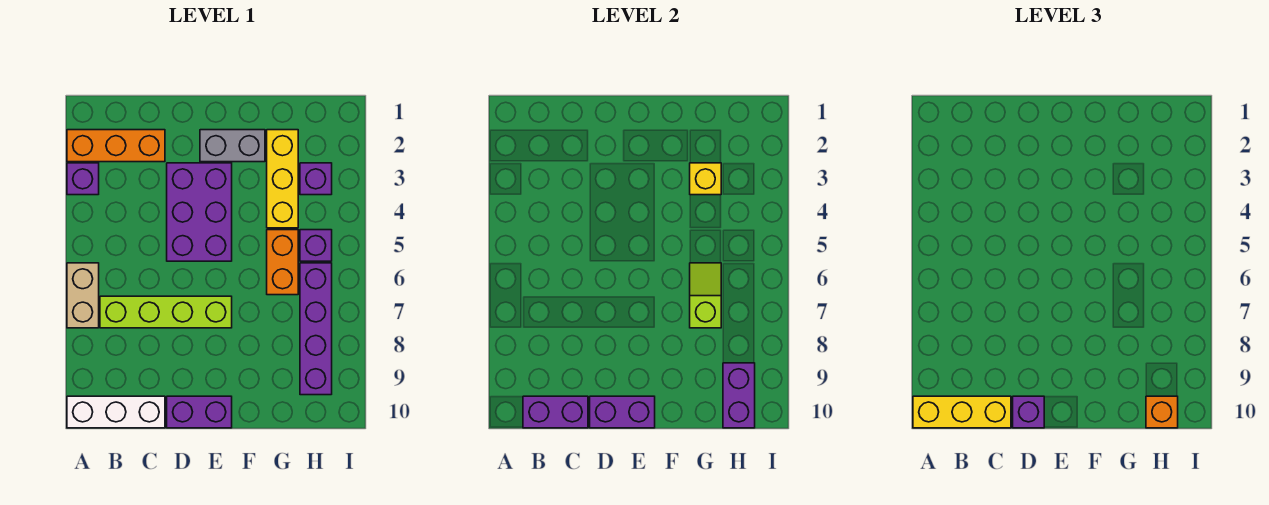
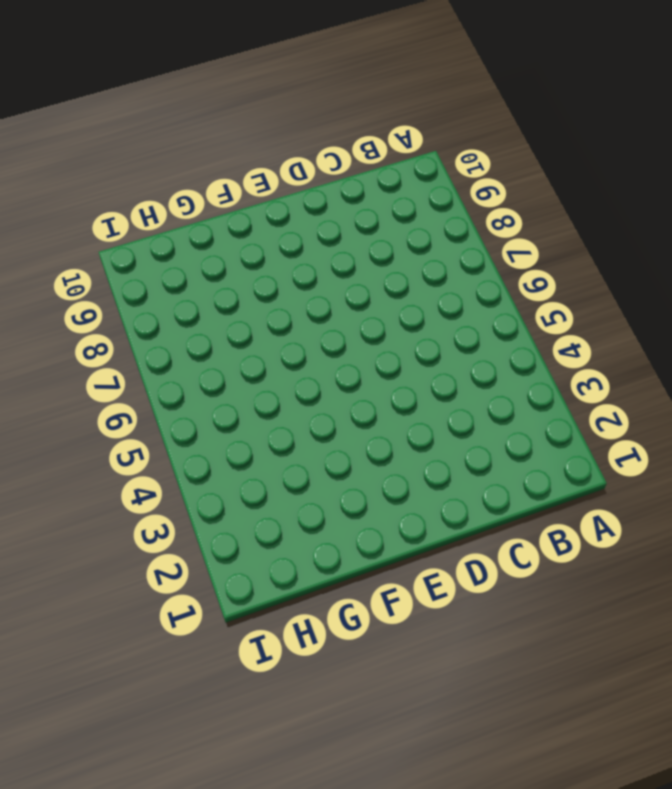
none -> orange brick A2:C2 level 1
none -> purple brick A3 level 1
none -> tan brick A6:A7 level 1

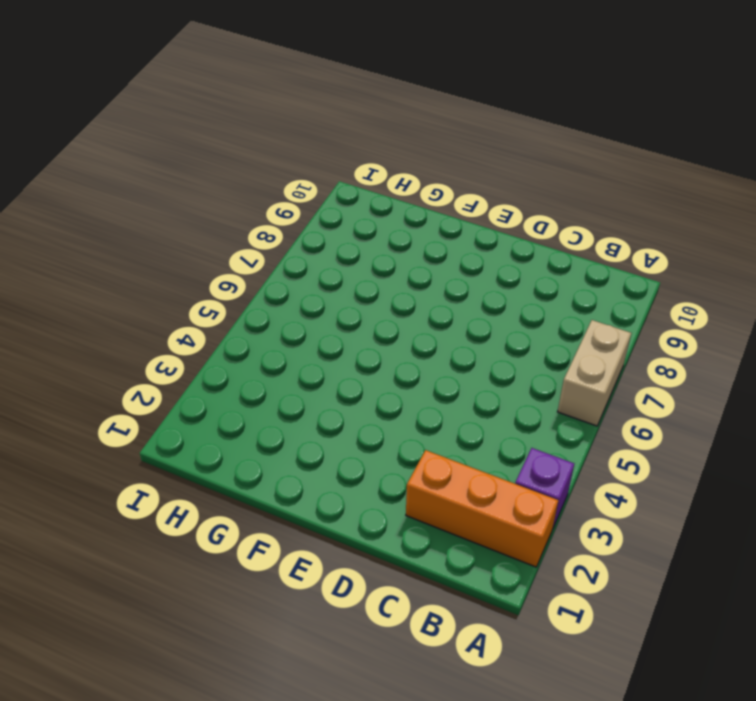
none -> white brick A10:C10 level 1
none -> lime brick B7:E7 level 1
none -> purple brick D3:E5 level 1

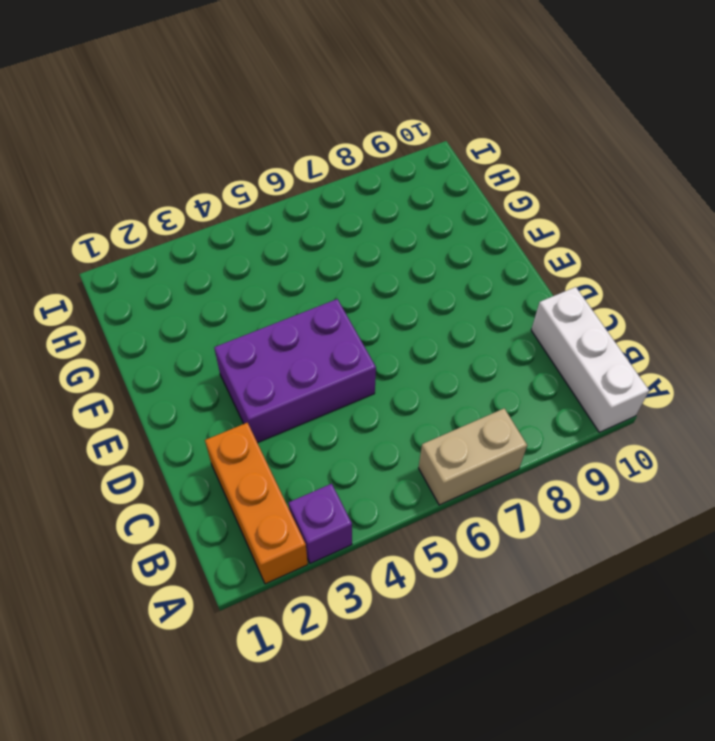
none -> lime brick B7:E7 level 1
none -> purple brick D10:E10 level 1
none -> grey brick E2:F2 level 1

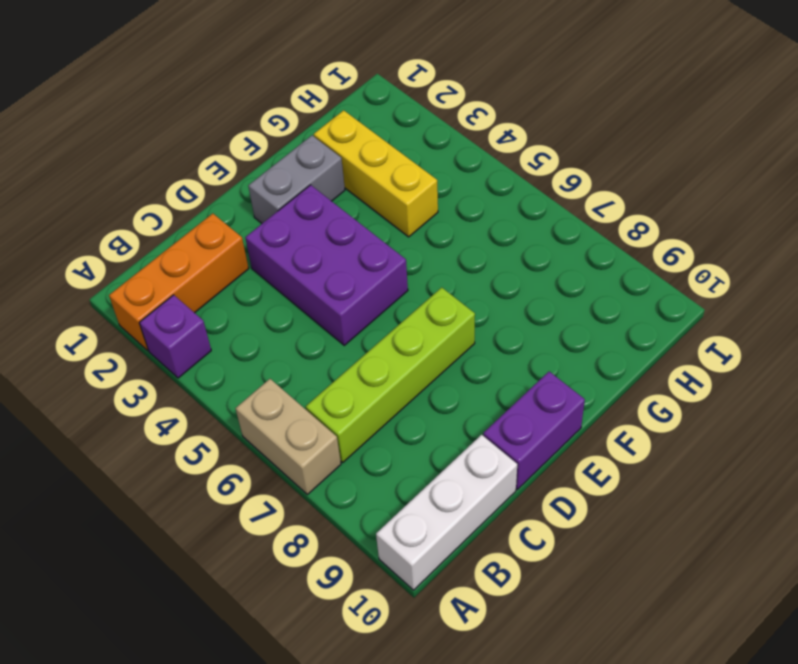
none -> orange brick G5:G6 level 1
none -> purple brick H3 level 1
none -> purple brick H5 level 1

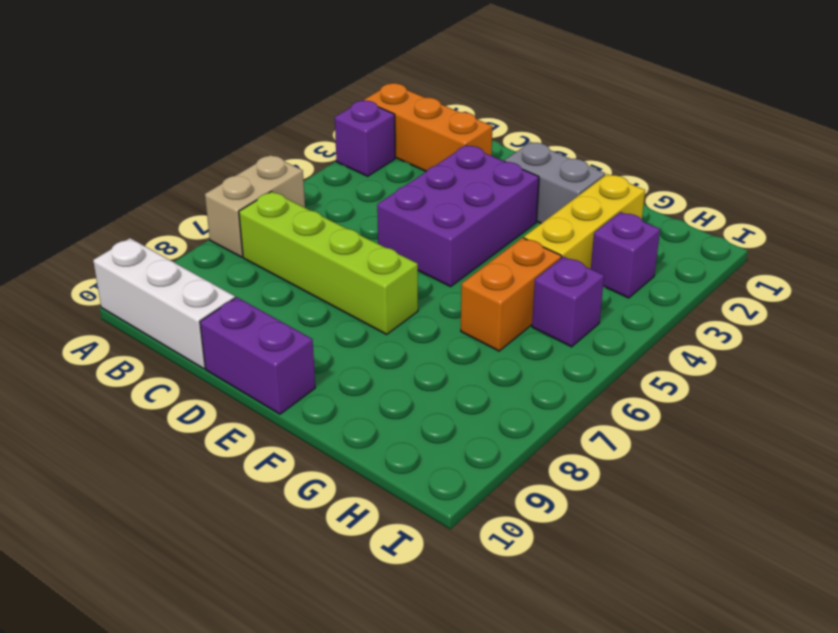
none -> purple brick H6:H9 level 1
none -> purple brick B10:C10 level 2
none -> purple brick D10:E10 level 2

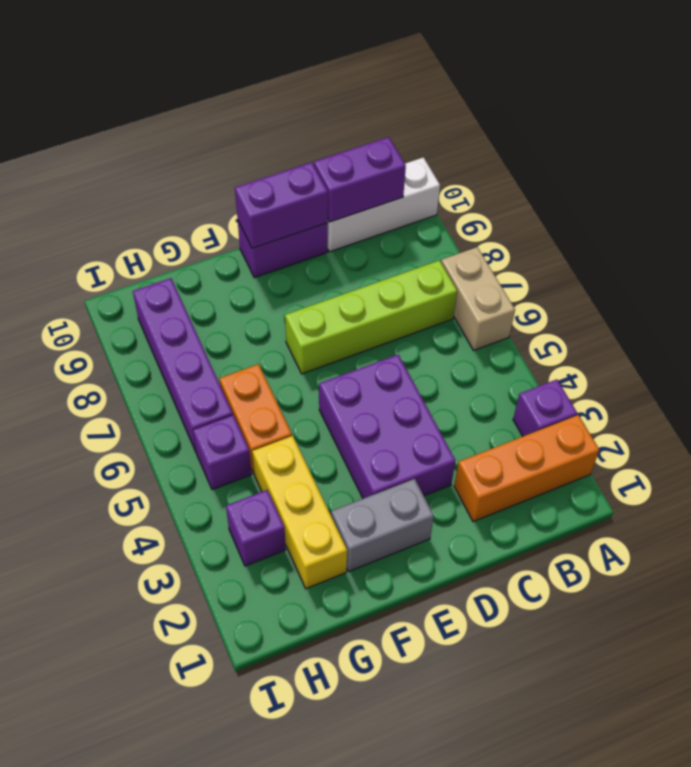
none -> yellow brick G3 level 2
none -> lime slope G6:G7 level 2 top 7
none -> purple brick H9:H10 level 2

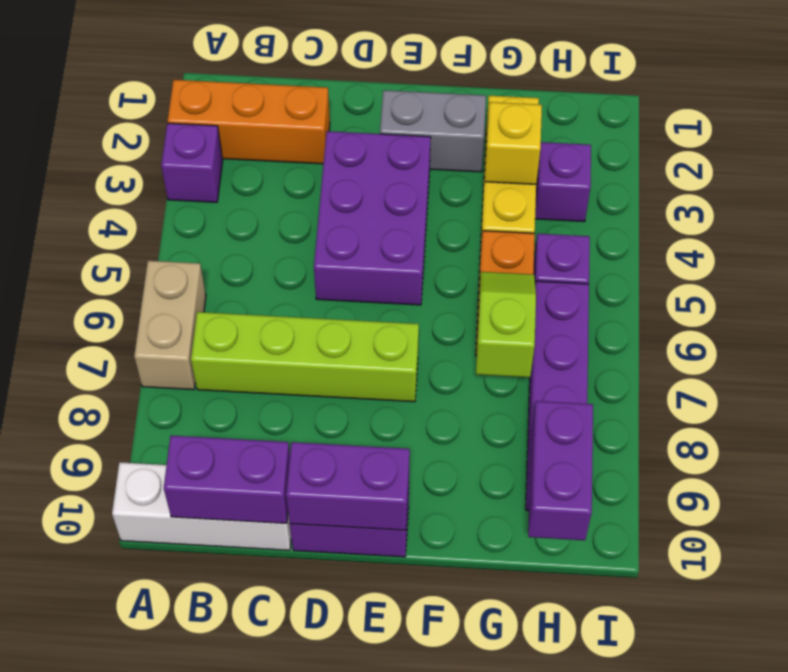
none -> yellow brick A10:C10 level 3
none -> purple brick D10 level 3
none -> orange brick H10 level 3

